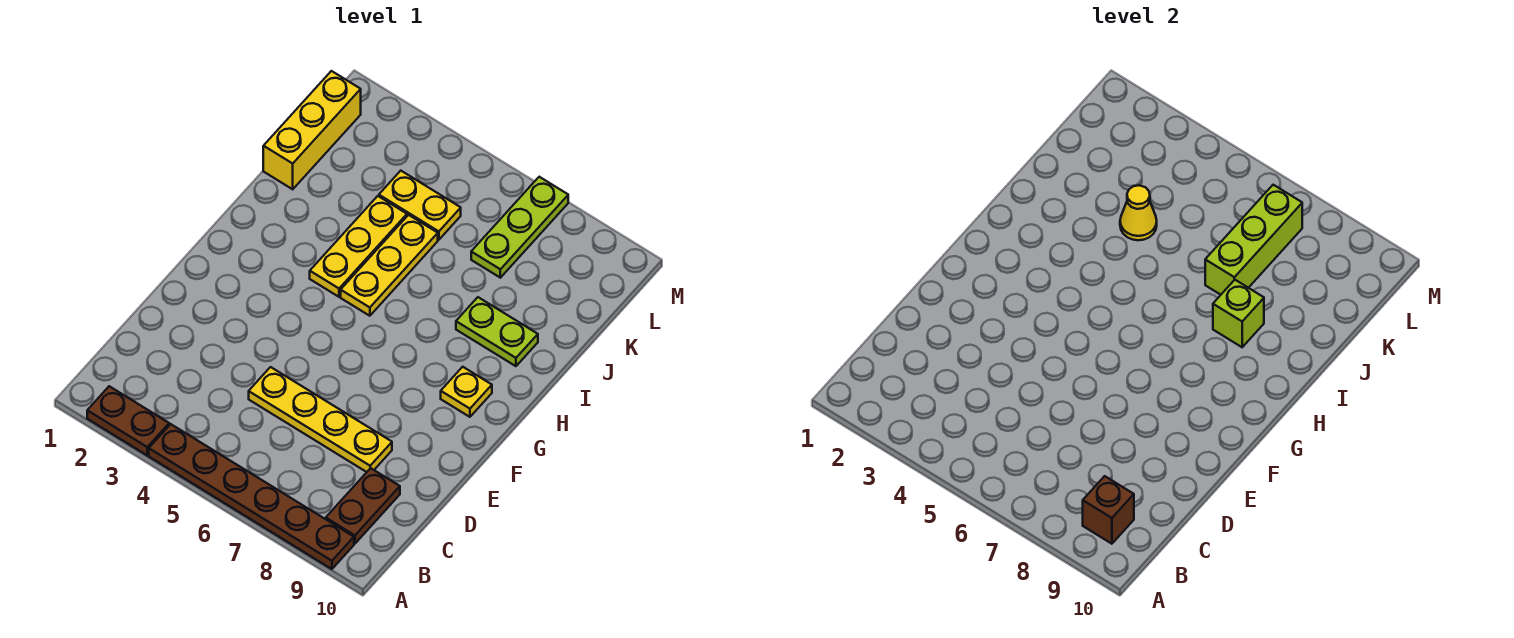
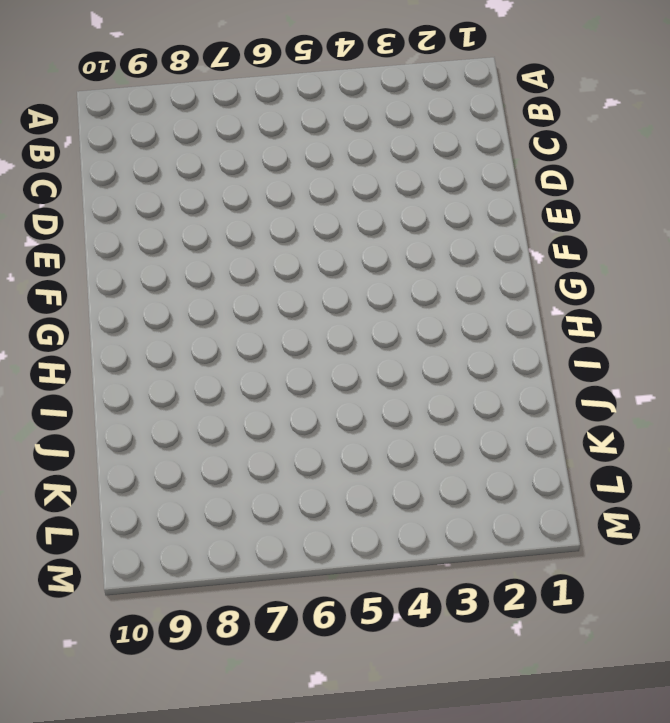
none -> brown plate A2:A3 level 1
none -> brown plate A4:A9 level 1
none -> brown plate B9:C9 level 1

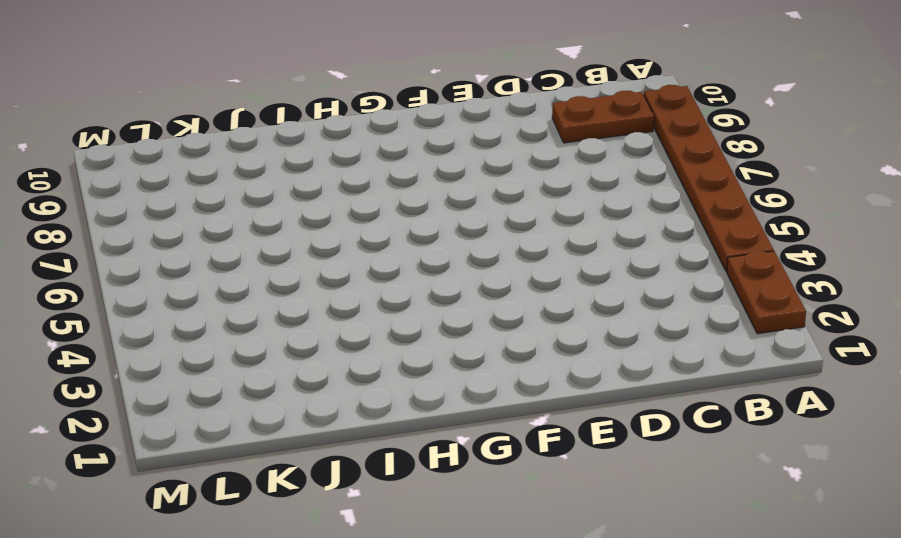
none -> yellow plate D5:D8 level 1
none -> yellow plate G9 level 1
none -> yellow plate H4:J4 level 1

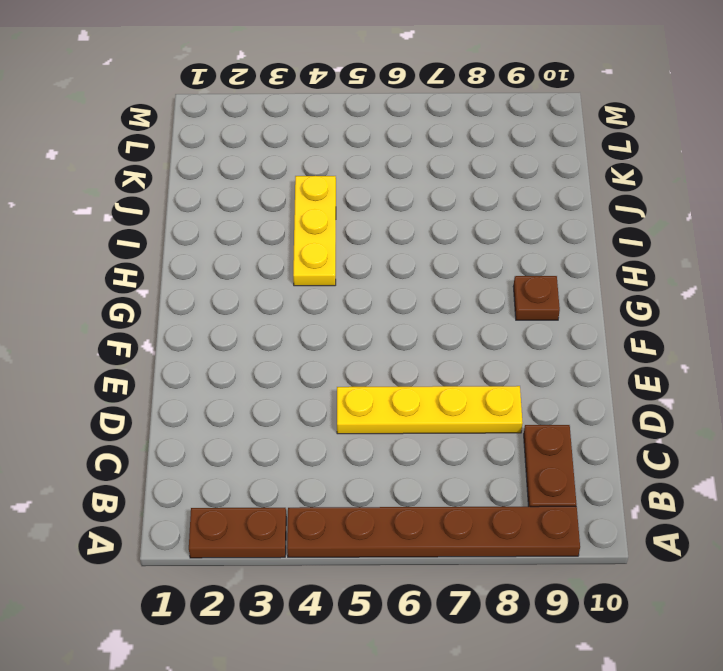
brown plate G9 level 1 -> yellow plate G9 level 1
none -> yellow plate H5:J5 level 1
none -> lime plate I8:I9 level 1
none -> yellow brick J1:L1 level 1

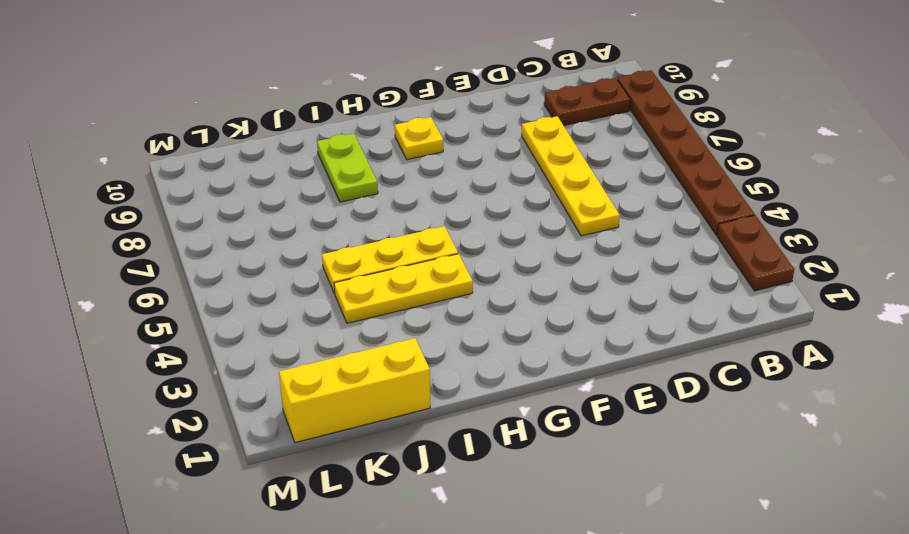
none -> yellow plate K4:K5 level 1
none -> lime plate K7:M7 level 1
none -> brown brick B9 level 2

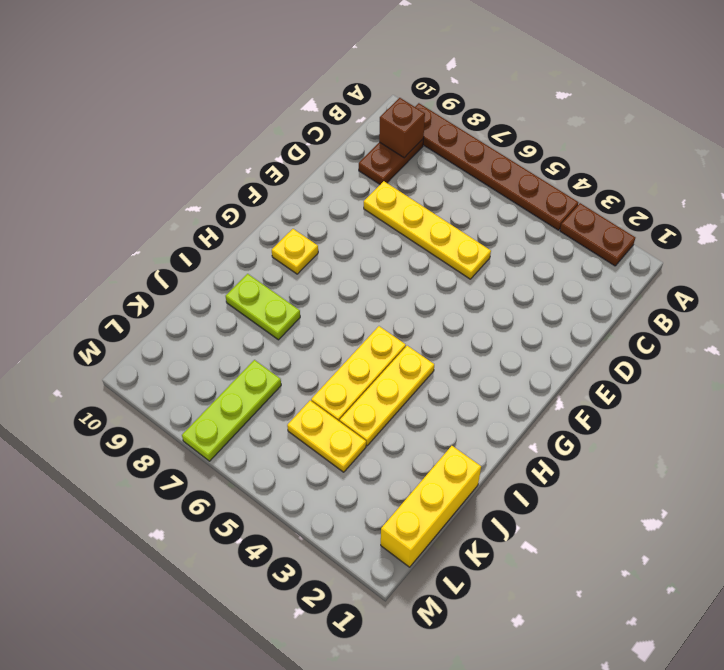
none -> lime brick I8 level 2
none -> yellow cone J4 level 2
none -> lime brick J7:L7 level 2

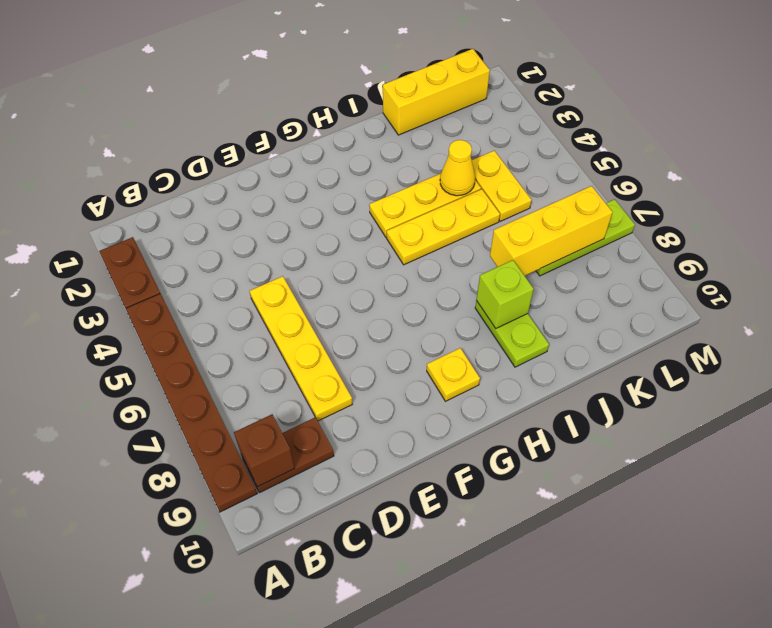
yellow brick J7:L7 level 2 -> lime brick J7:L7 level 2

